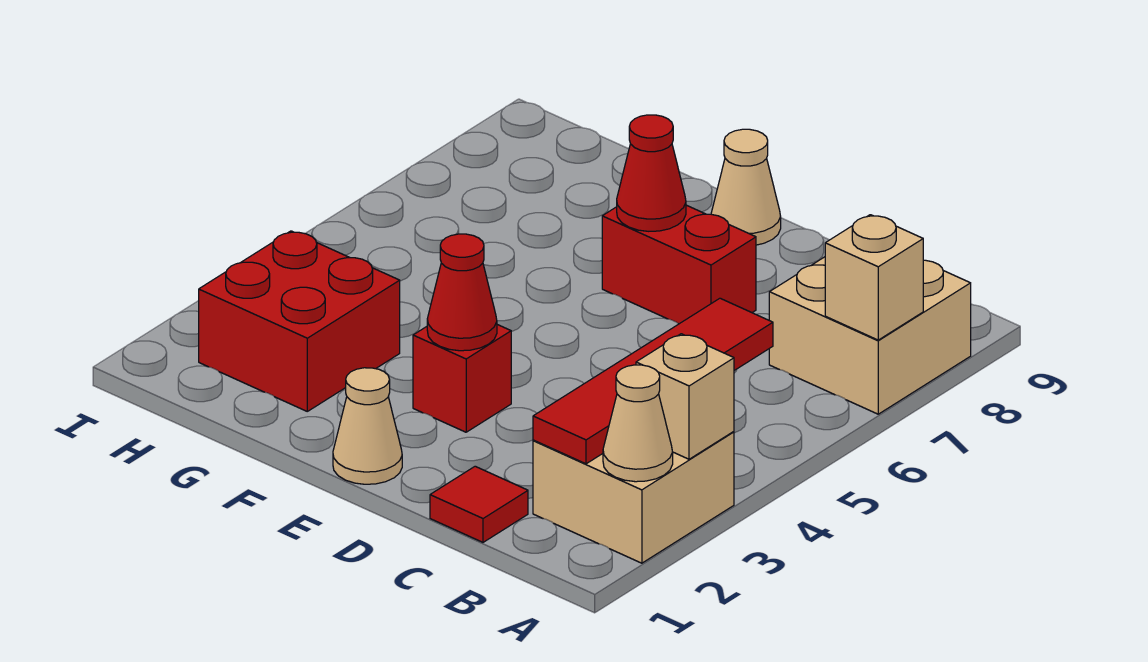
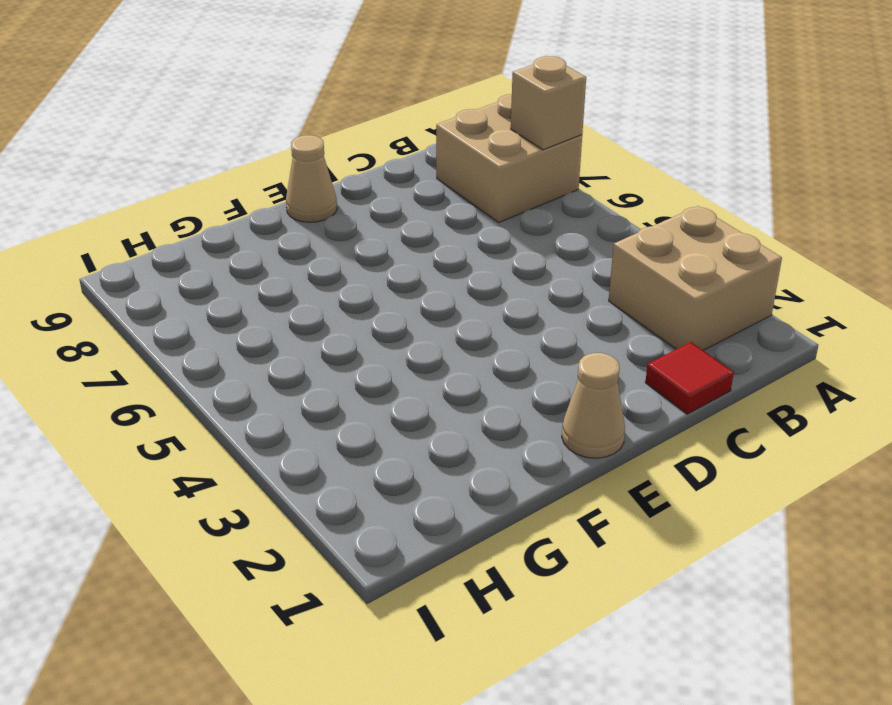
none -> red brick D7:E7 level 1
none -> red brick E3 level 1
none -> red brick G2:H3 level 1

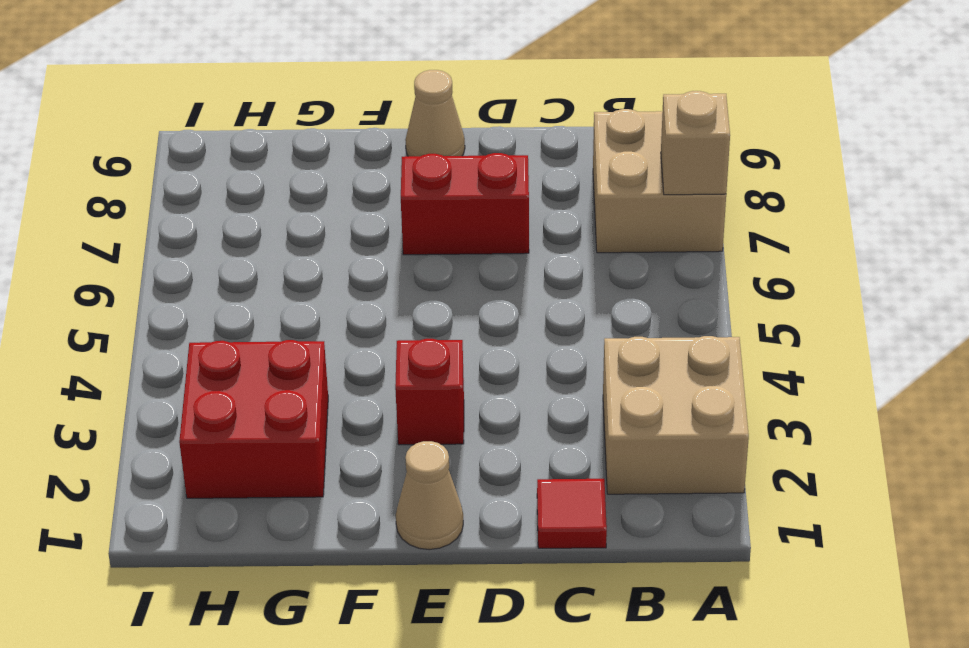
none -> tan cone A2 level 2
none -> tan brick A3 level 2
none -> red tile B2:B5 level 2

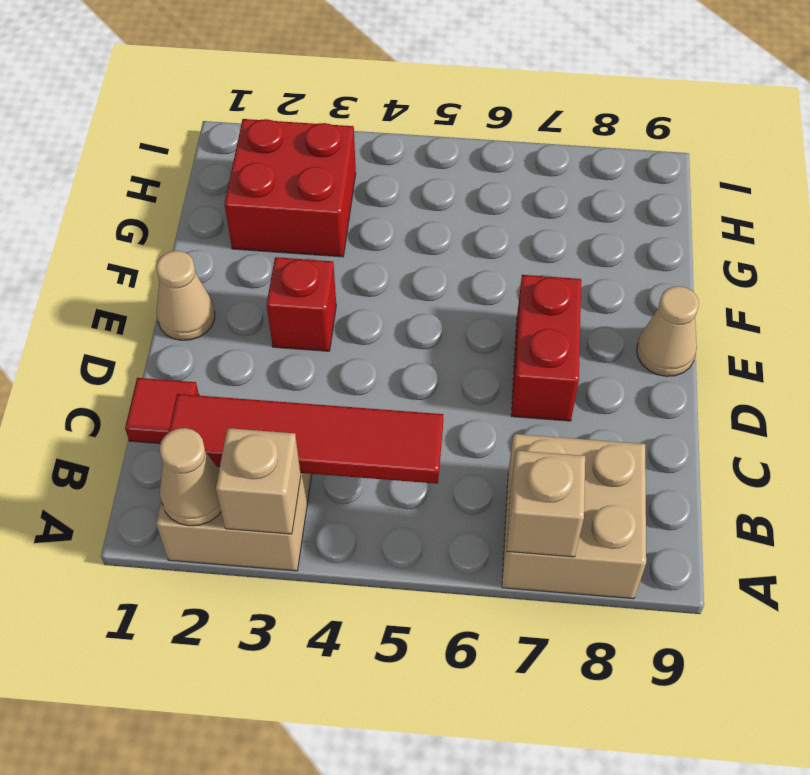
none -> red cone E3 level 2
none -> red cone E7 level 2

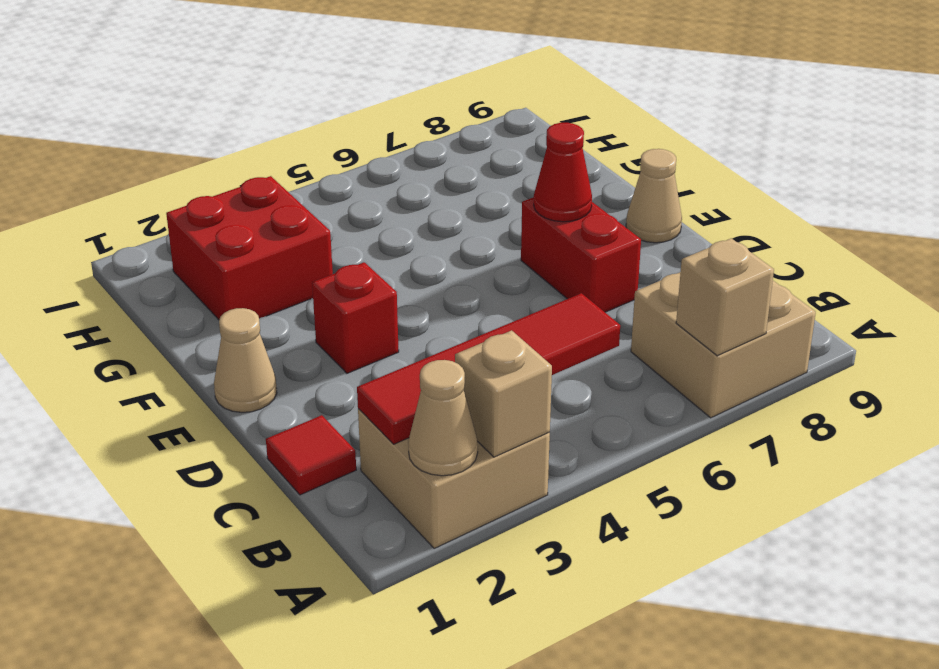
none -> red cone E3 level 2

